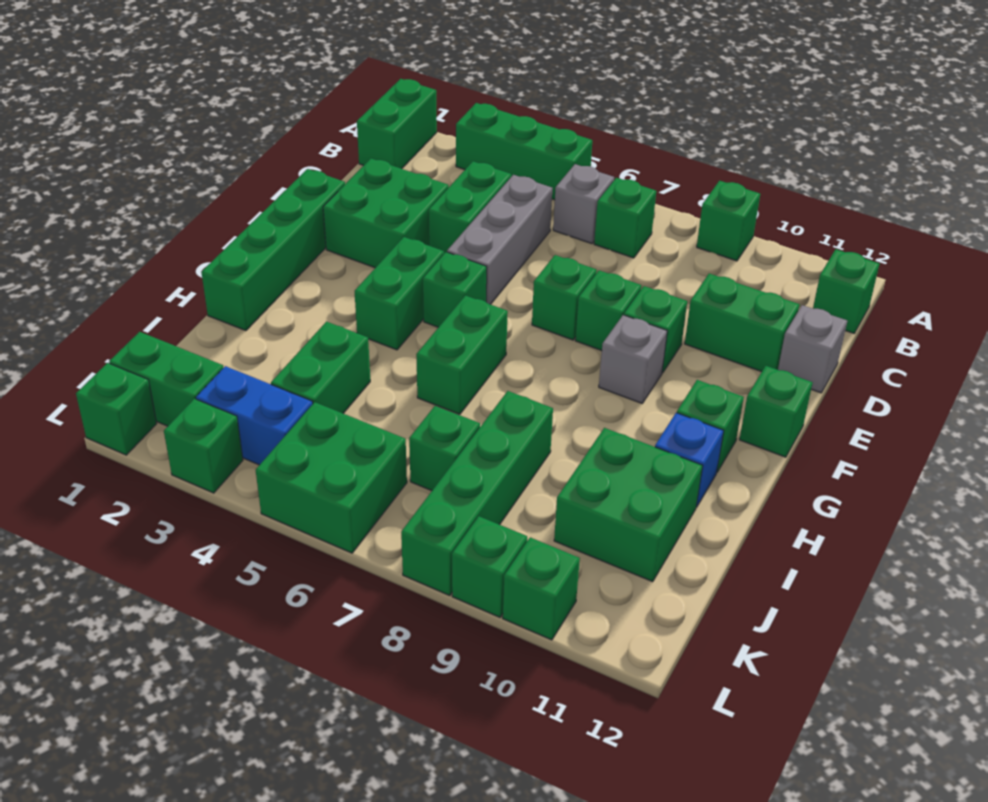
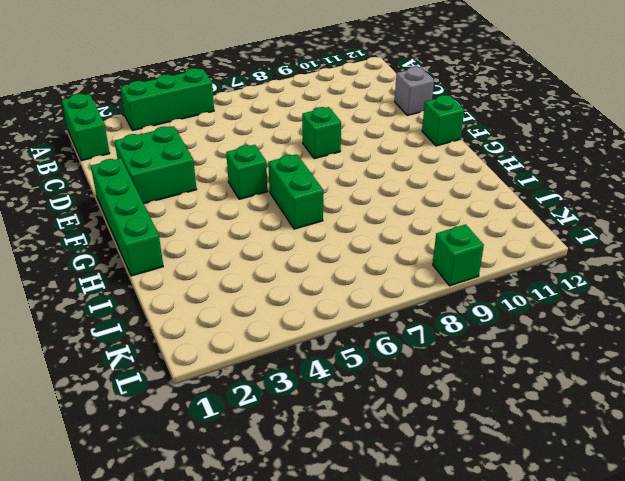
none -> green brick A9 level 1
none -> grey brick B6 level 1
none -> green brick B7 level 1
none -> green brick B12 level 1

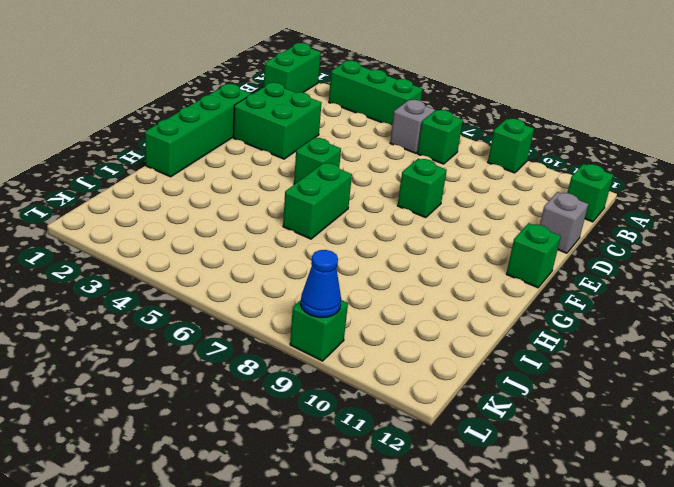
blue cone L9 level 2 -> none
none -> green brick C4:D4 level 1
none -> grey brick C5:E5 level 1
none -> green brick D10:D11 level 1
none -> green brick E7 level 1

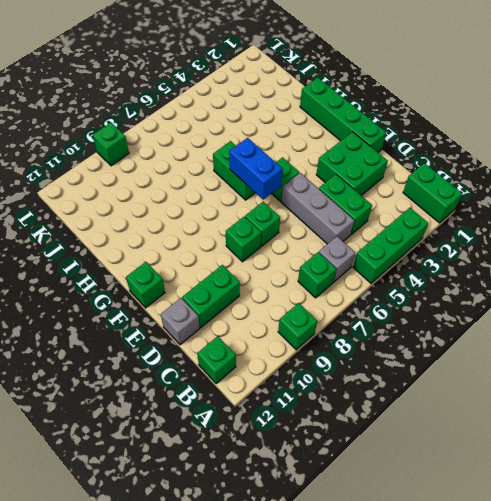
blue brick F6:G6 level 2 -> blue brick K3:K4 level 1
none -> green brick E9 level 1
none -> green brick F4:G4 level 1
none -> grey brick F9 level 1
none -> green brick G11 level 1

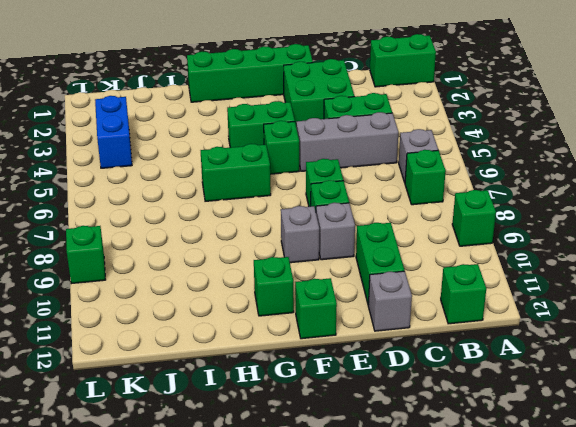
grey brick E9 level 1 -> green brick E9 level 1
none -> green brick A3:A5 level 1
none -> blue brick H11 level 1
none -> green brick I4:J4 level 1
none -> green brick I8:L8 level 1

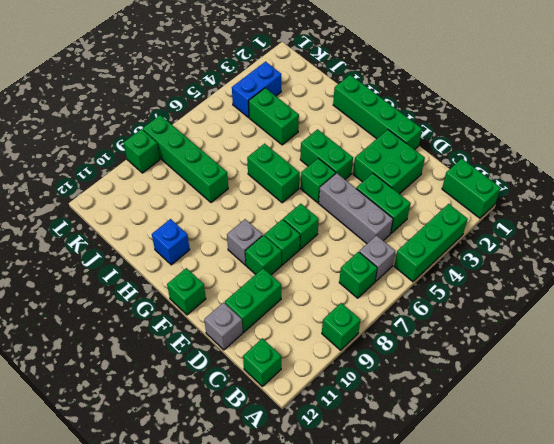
none -> green brick G11 level 1
none -> green brick I10:J11 level 1
none -> green brick J7 level 1
none -> green brick K1:K2 level 1

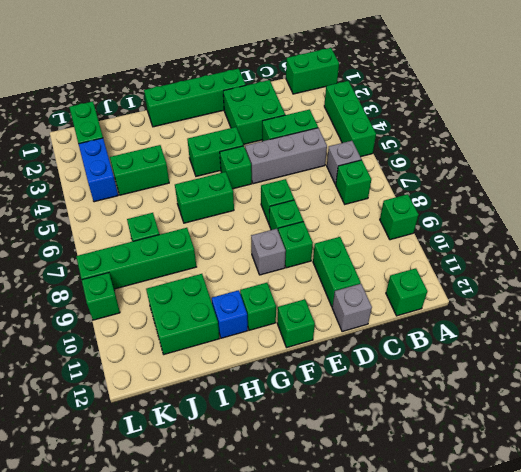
none -> green brick K5:L6 level 1
none -> green brick L1 level 1
none -> green brick L3 level 1
none -> green brick L10 level 1

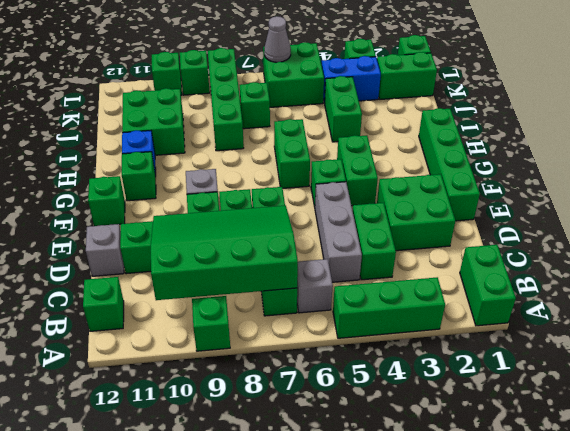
green slope B7:D10 level 2 top B -> none
grey cone L6 level 2 -> none

